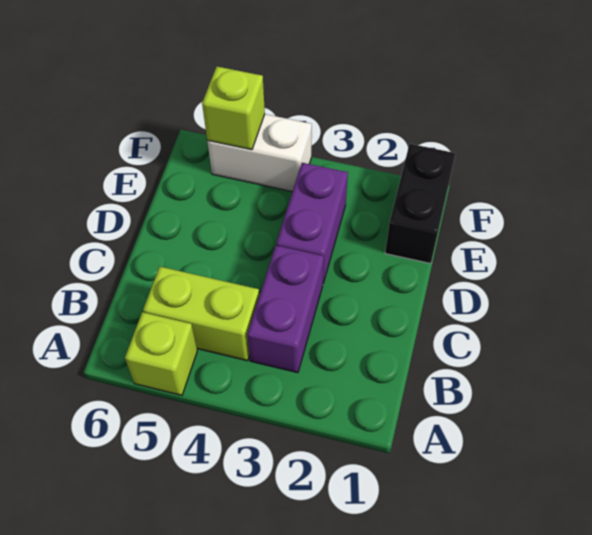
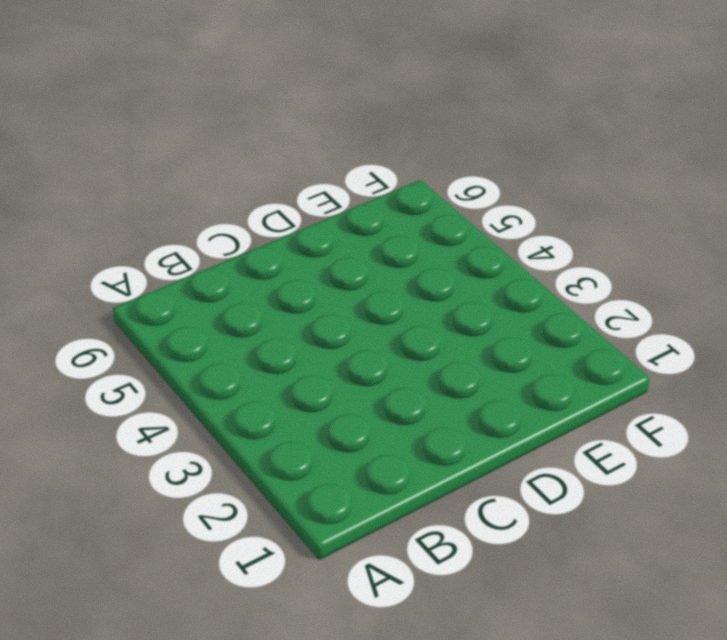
none -> lime brick A5 level 1
none -> purple brick B3:C3 level 1

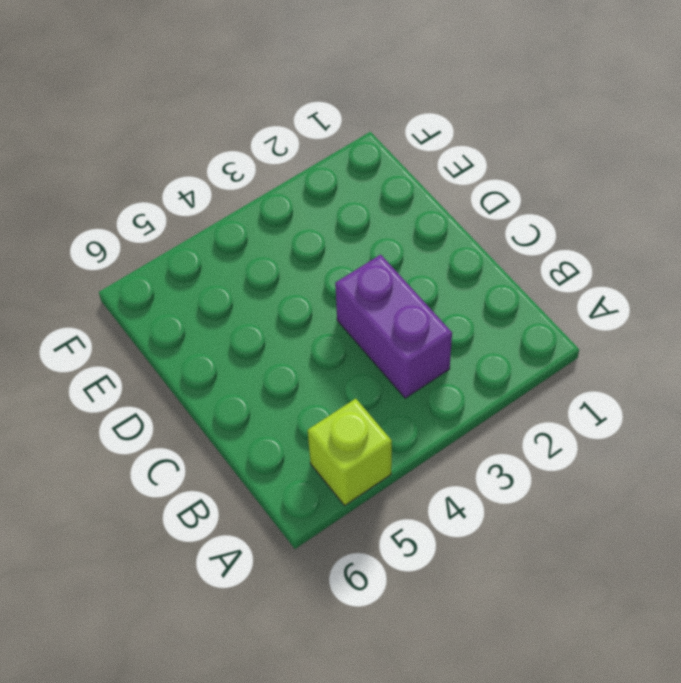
none -> lime brick B4:B5 level 1
none -> purple brick D3:E3 level 1

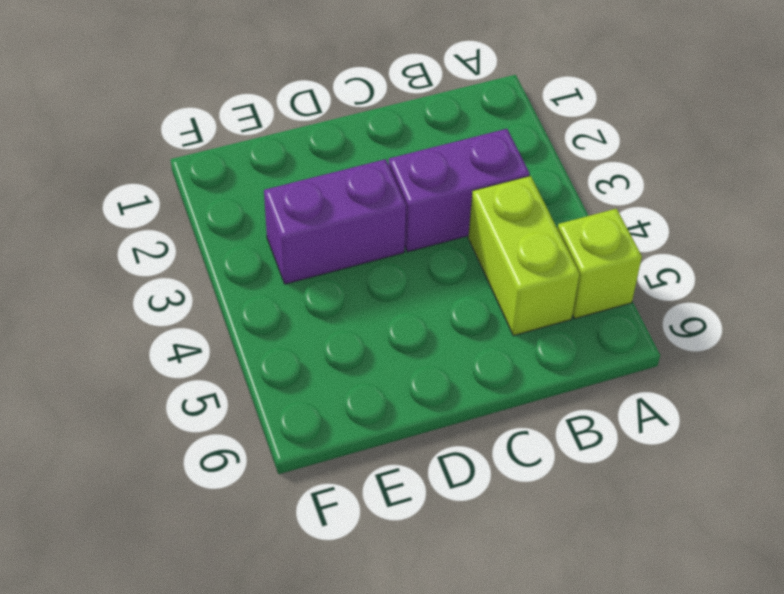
none -> black brick E1:F1 level 1
none -> white brick F4:F5 level 1

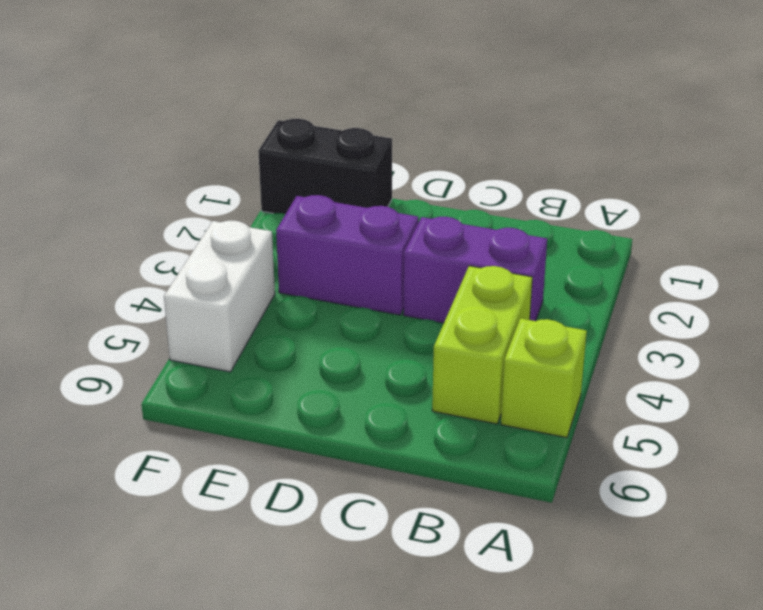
none -> lime brick F5 level 2

